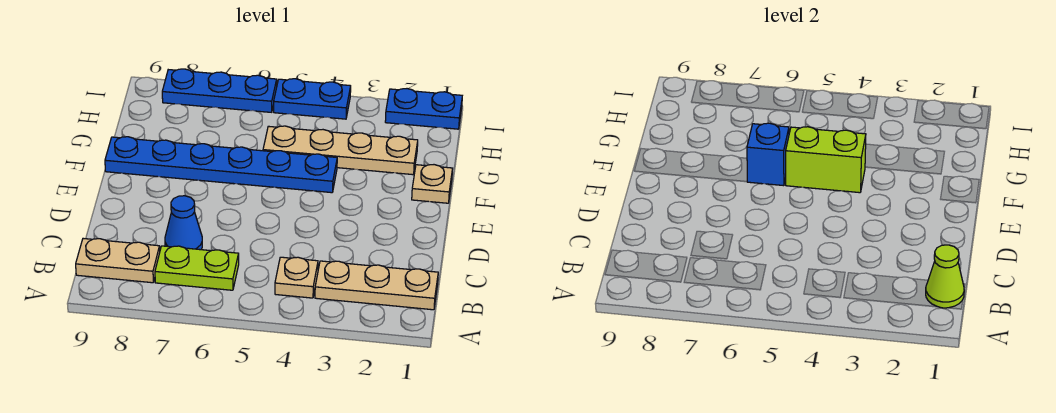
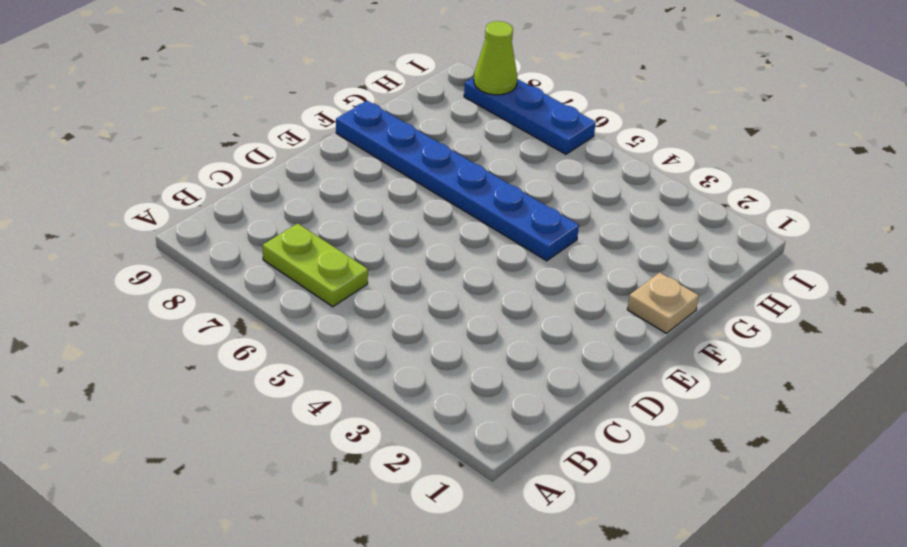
lime cone I8 level 2 -> lime cone B1 level 2
none -> tan plate B1:B3 level 1
none -> tan plate B4 level 1
none -> tan plate B8:B9 level 1

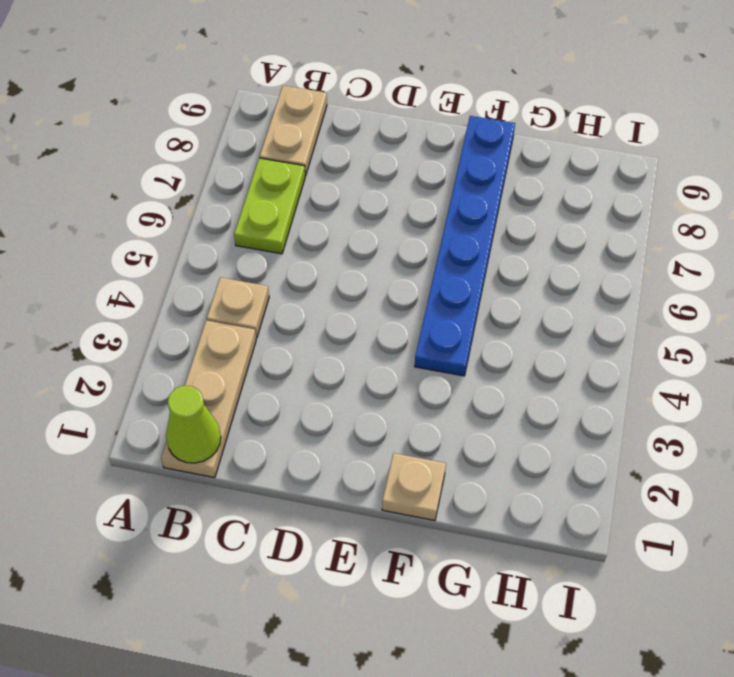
none -> blue cone C7 level 1
none -> tan plate G2:G5 level 1
none -> blue plate I1:I2 level 1

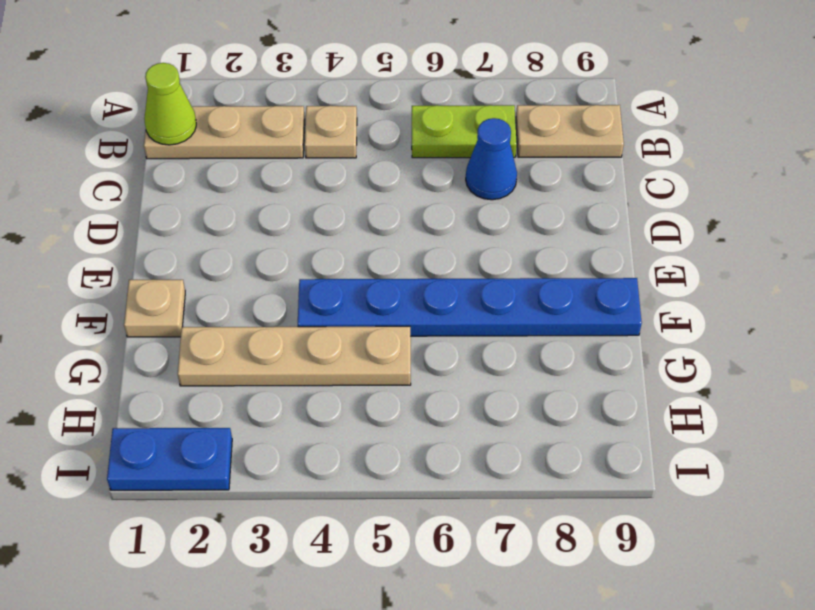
none -> blue plate I4:I5 level 1
none -> blue plate I6:I8 level 1
none -> lime brick F4:F5 level 2

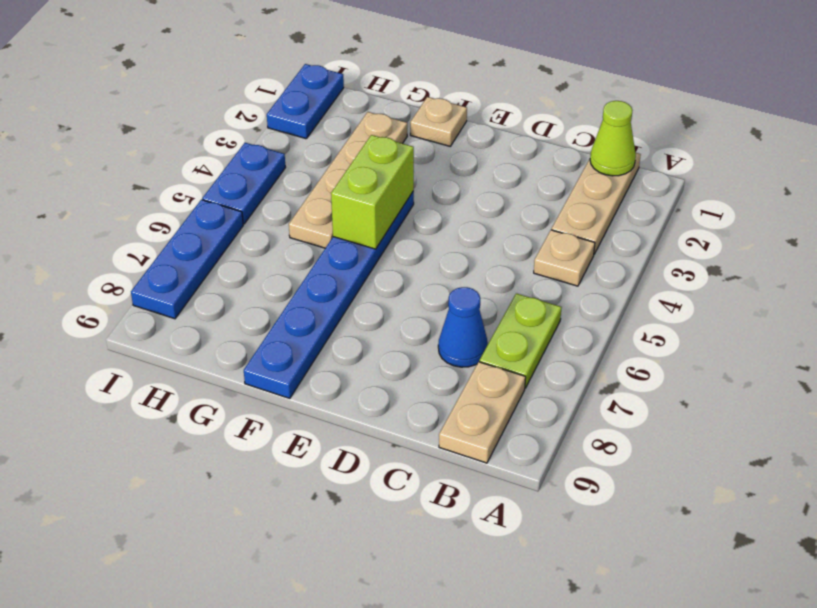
none -> blue brick F6 level 2

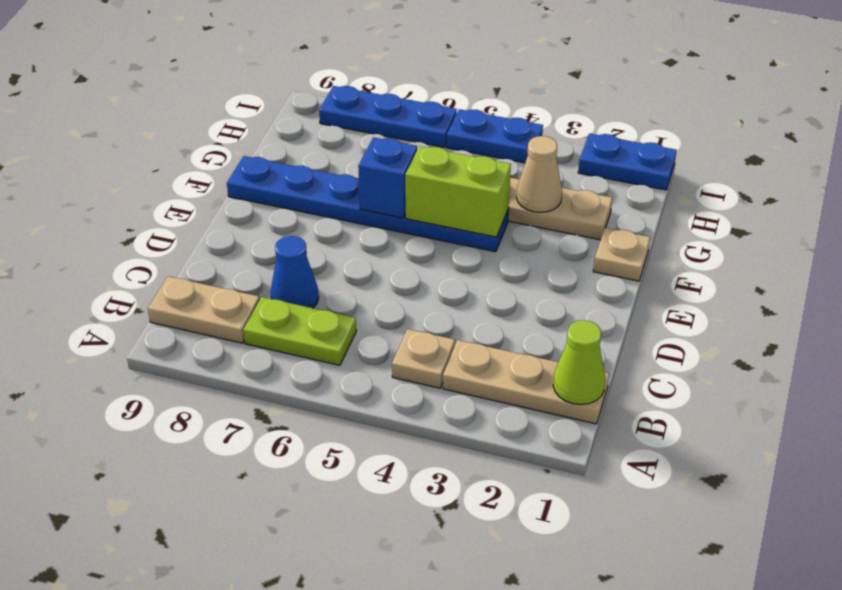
tan cone G3 level 2 -> none

